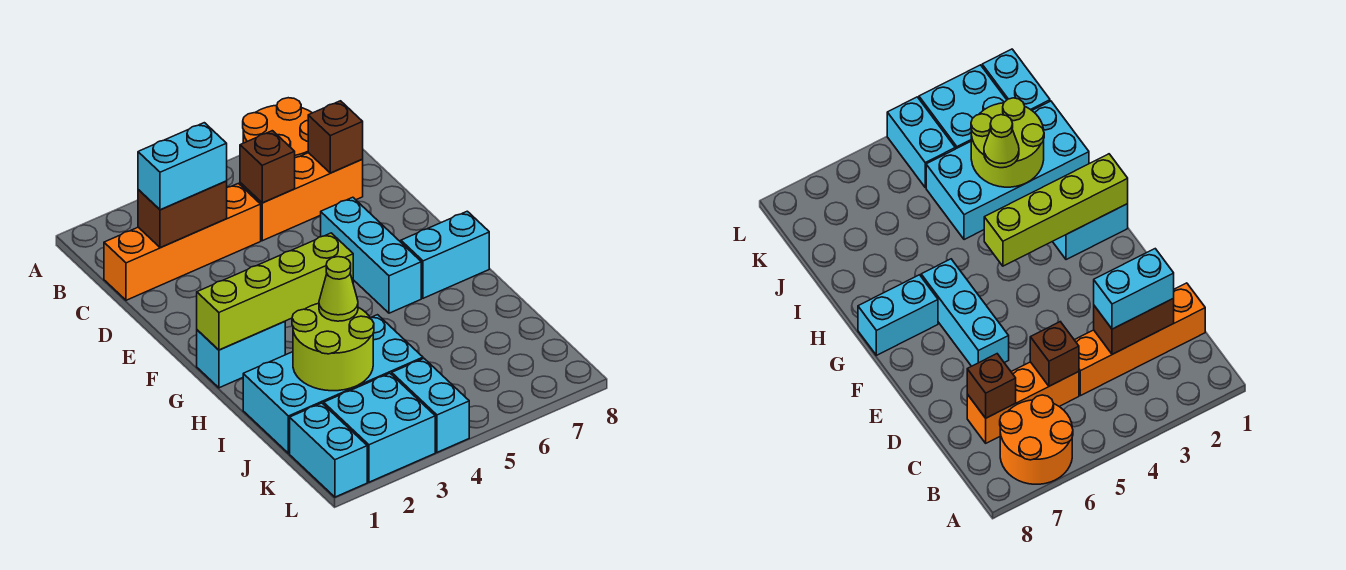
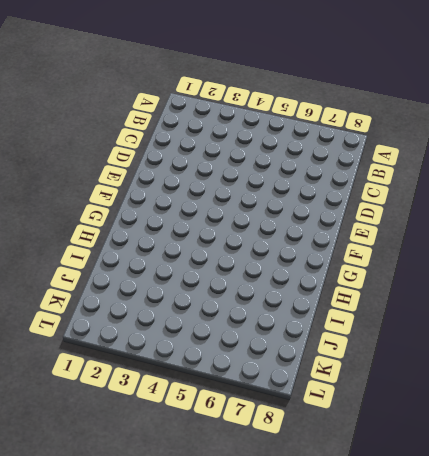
none -> orange round brick A6:B7 level 1
none -> orange brick C1:C4 level 1
none -> orange brick C5:C7 level 1

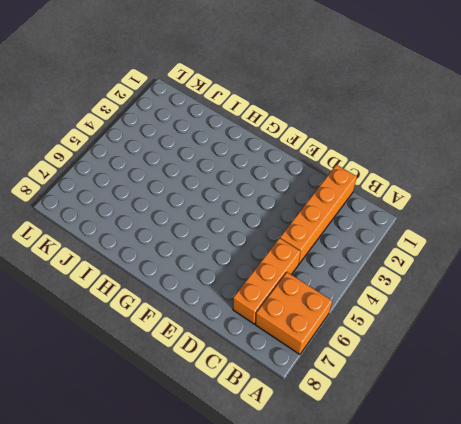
orange brick A6:B7 level 1 -> orange round brick A6:B7 level 1
none -> cyan brick E6:G6 level 1
none -> cyan brick G1:G2 level 1
none -> cyan brick G7:G8 level 1

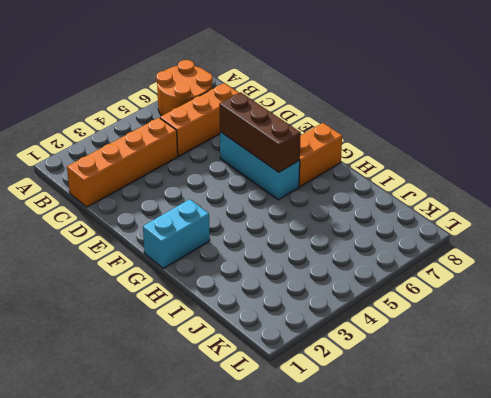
brown brick E6:G6 level 2 -> none
orange brick G7:G8 level 1 -> cyan brick G7:G8 level 1
none -> cyan brick I1:J4 level 1
none -> cyan brick K1:L1 level 1
none -> cyan brick K2:L3 level 1

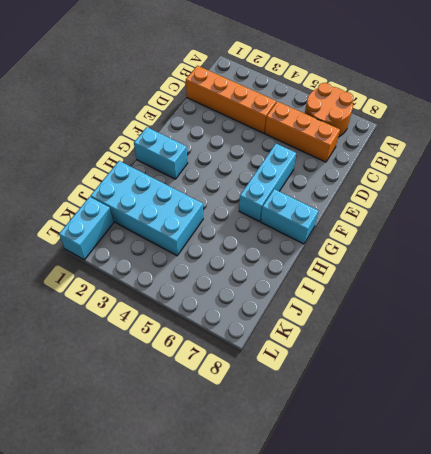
none -> cyan brick K2:L3 level 1
none -> cyan brick K4:L4 level 1
none -> brown brick C2:C3 level 2

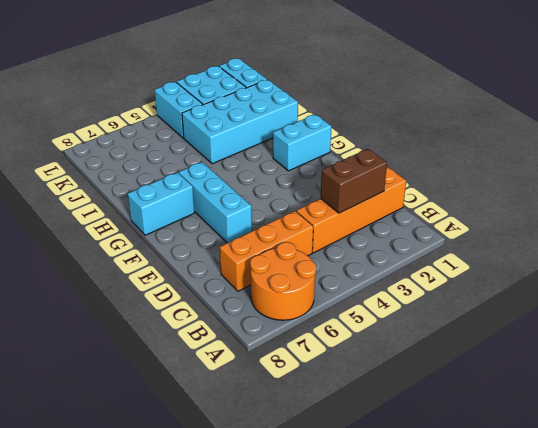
none -> brown brick C5 level 2
none -> brown brick C7 level 2
none -> lime brick G1:G4 level 2

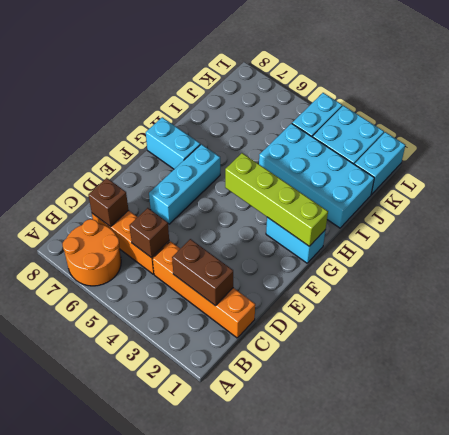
none -> lime round brick I2:J3 level 2
none -> cyan brick C2:C3 level 3
none -> lime cone I3 level 3

